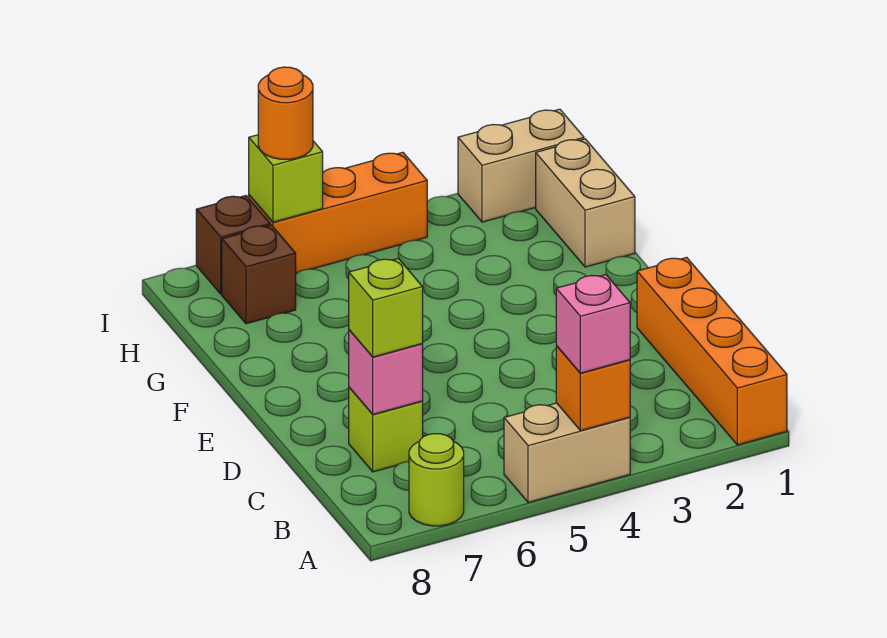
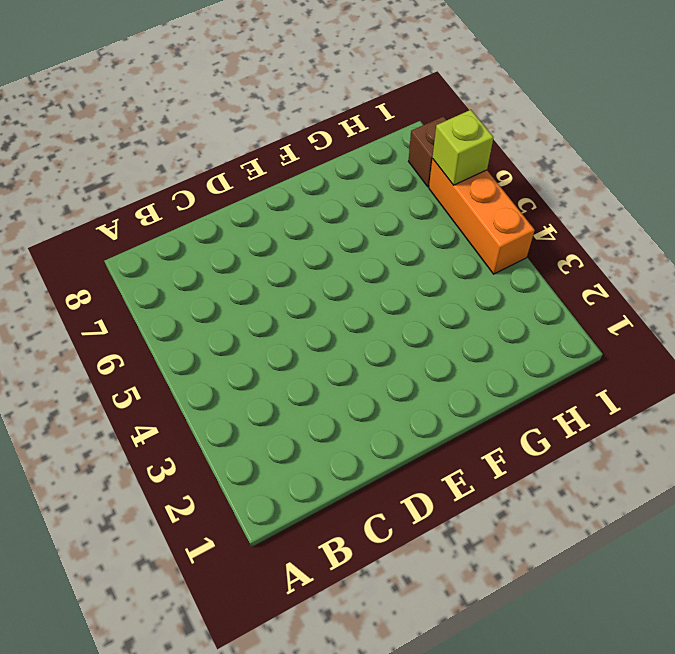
none -> orange brick A1:D1 level 1
none -> tan brick A4:A5 level 1
none -> lime round brick A7 level 1

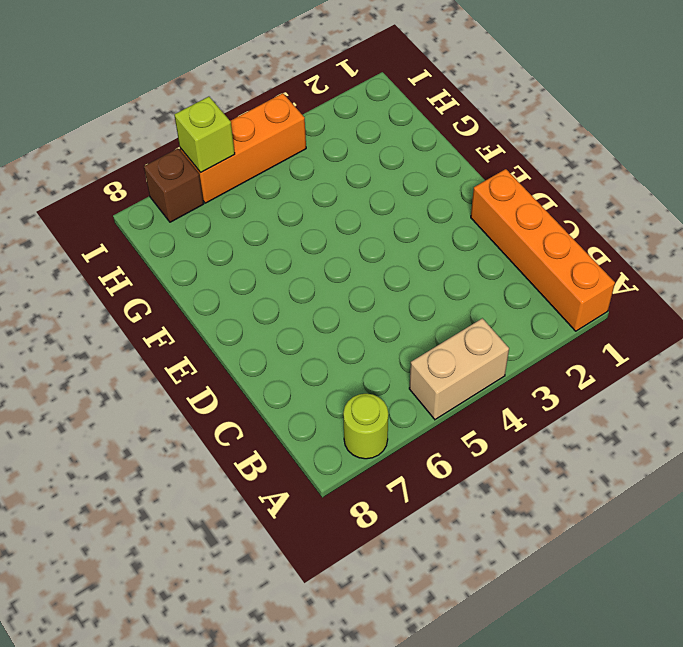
none -> lime brick C7 level 1
none -> tan brick G1:H1 level 1
none -> brown brick H7 level 1

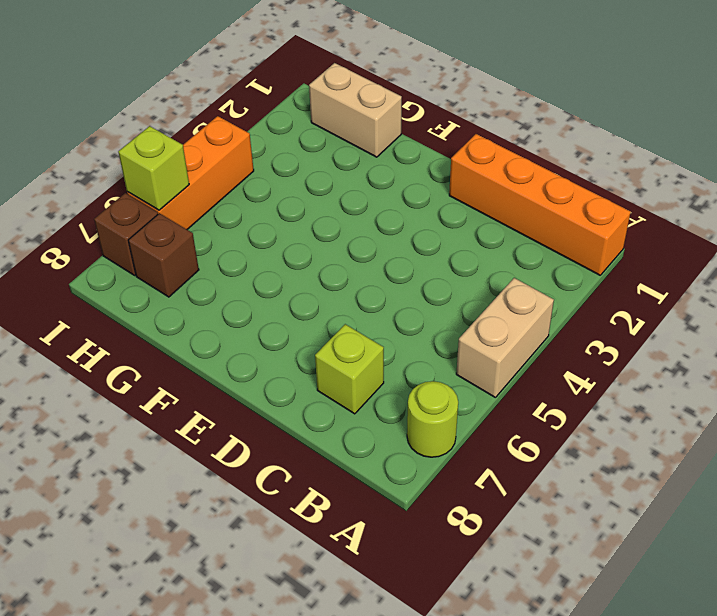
none -> tan brick I1:I2 level 1
none -> orange brick A4 level 2
none -> pink brick C7 level 2

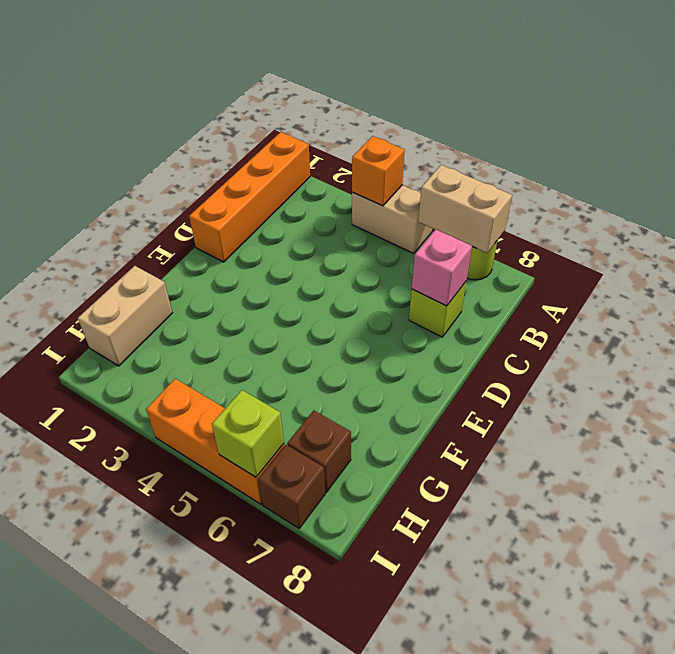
tan brick A6:A7 level 2 -> tan brick I1:I2 level 1
none -> pink brick A4 level 3
none -> lime brick C7 level 3
none -> orange round brick I6 level 3

